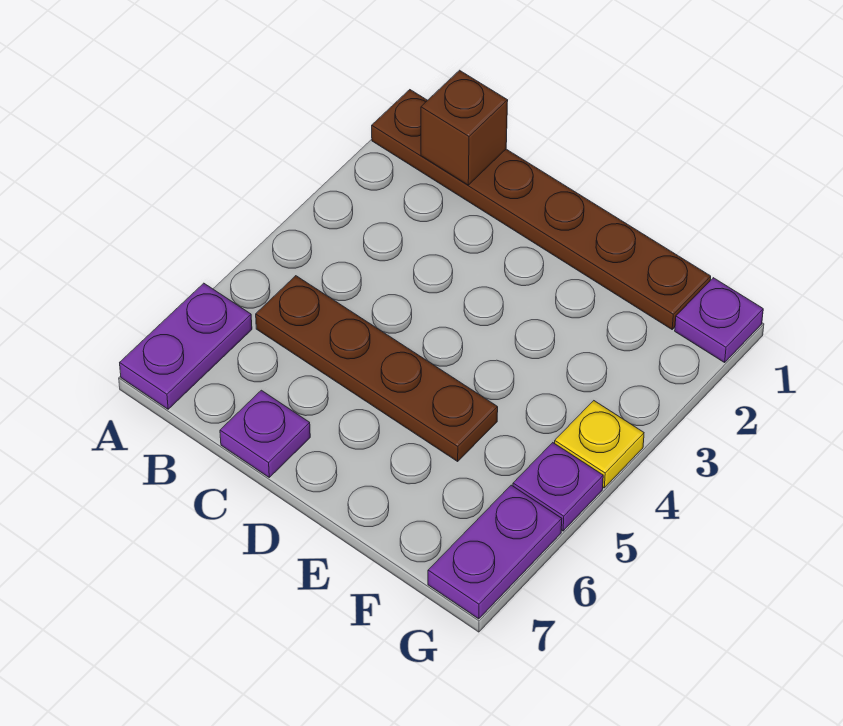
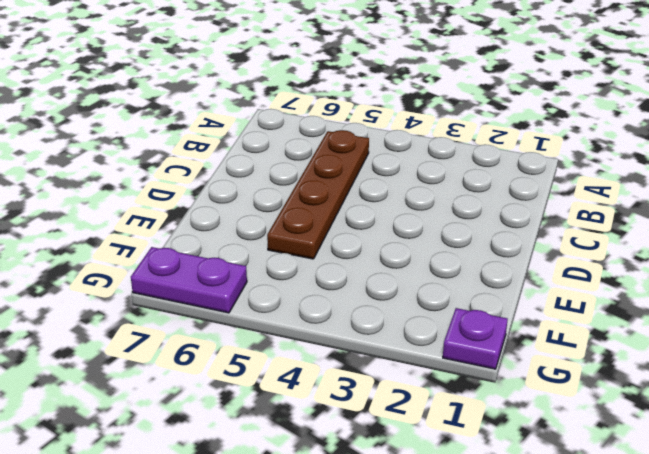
none -> brown plate A1:F1 level 1
none -> purple plate A6:A7 level 1

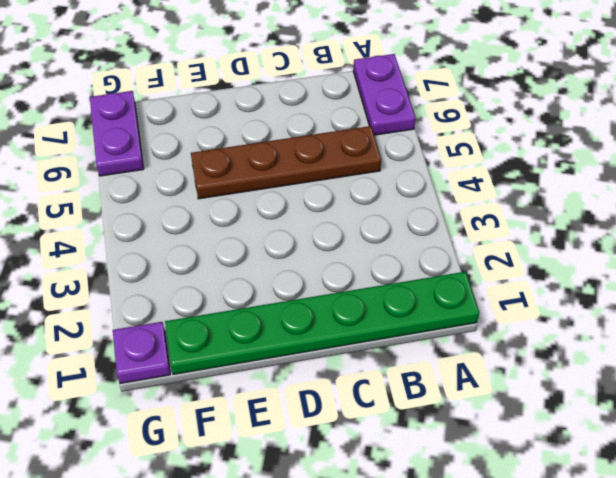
green plate A1:F1 level 1 -> brown plate A1:F1 level 1
none -> purple plate C7 level 1
none -> yellow plate G4 level 1

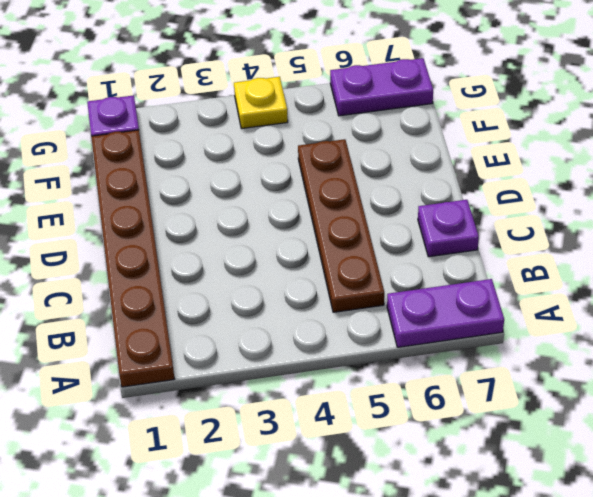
none -> purple plate G5 level 1
none -> brown brick B1 level 2

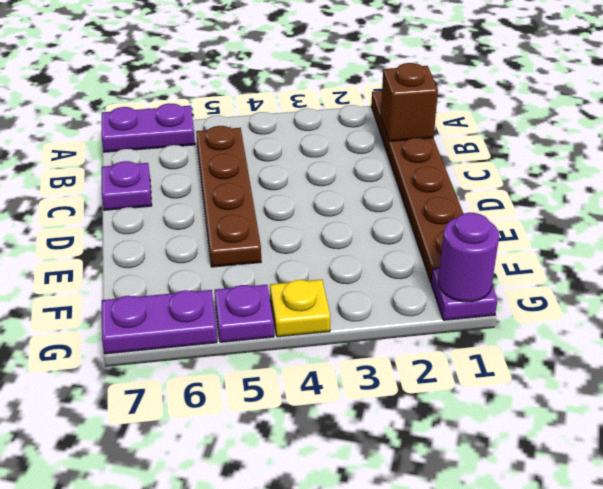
purple round brick G1 level 2 -> none

